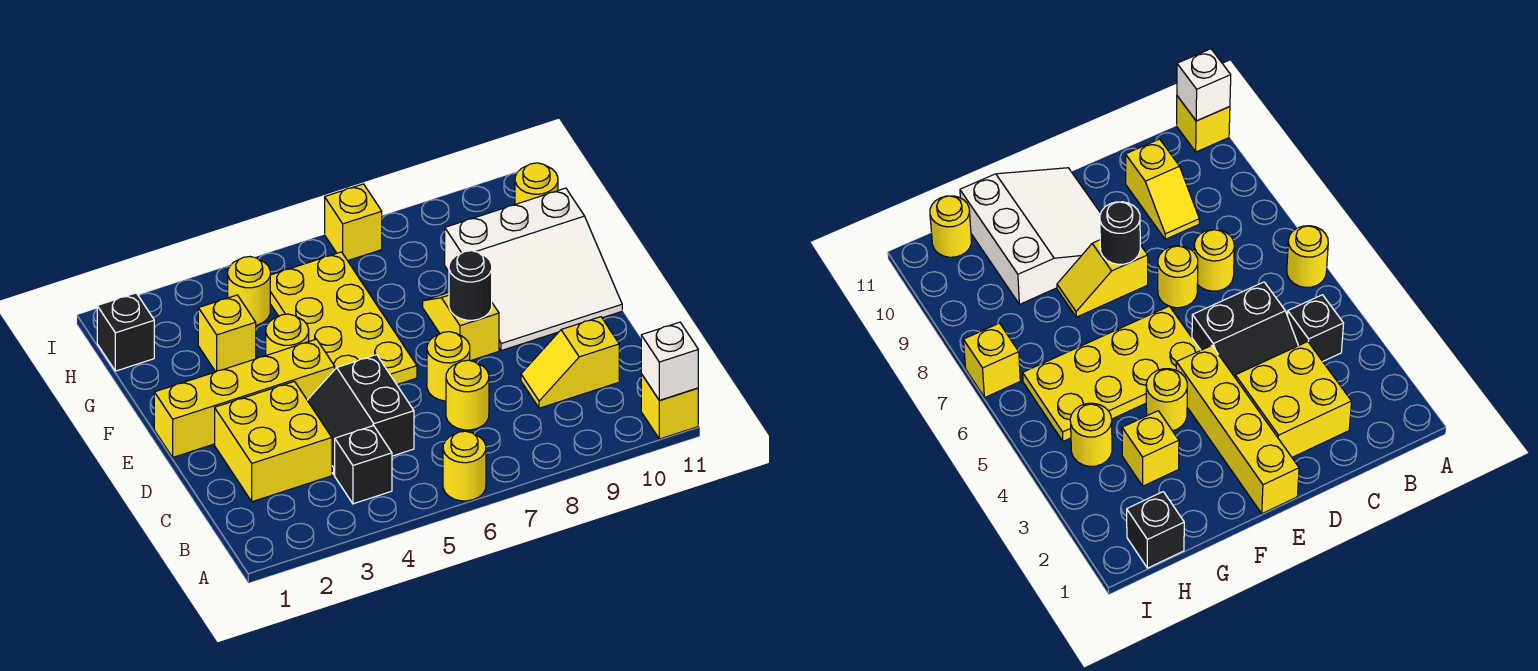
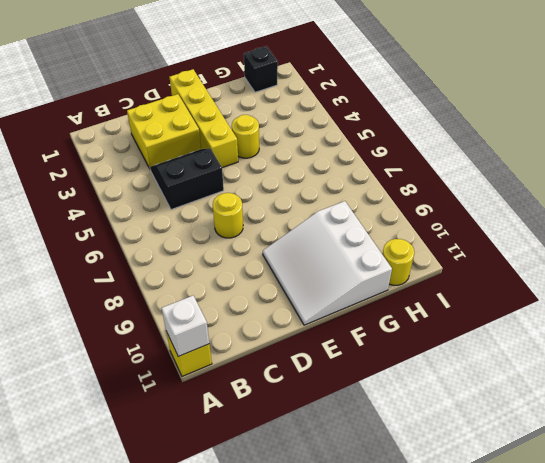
none -> yellow round brick A6 level 1
none -> black brick B4 level 1
none -> yellow round brick C7 level 1

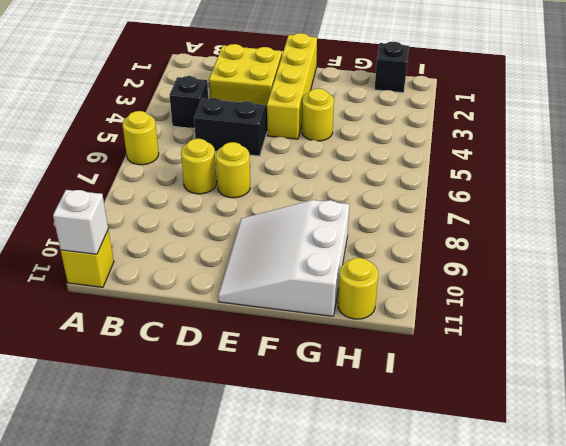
none -> yellow slope C9:C10 level 1 top 10
none -> yellow plate E5:H6 level 1
none -> yellow slope E8:F8 level 1 top E

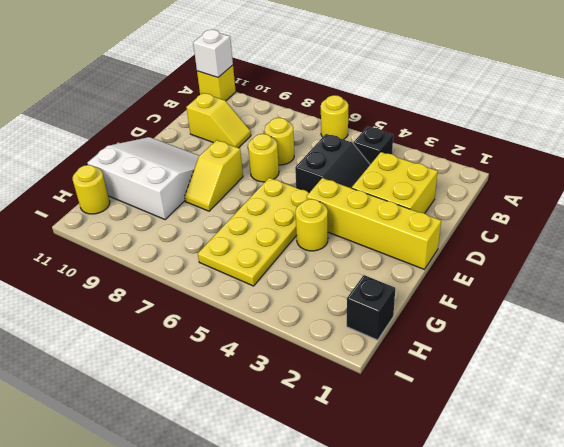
none -> yellow brick G3 level 1
none -> yellow round brick H4 level 1
none -> yellow brick I7 level 1

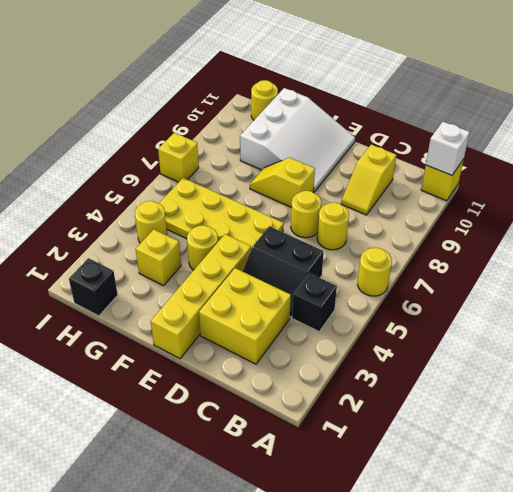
none -> black round brick E8 level 2

